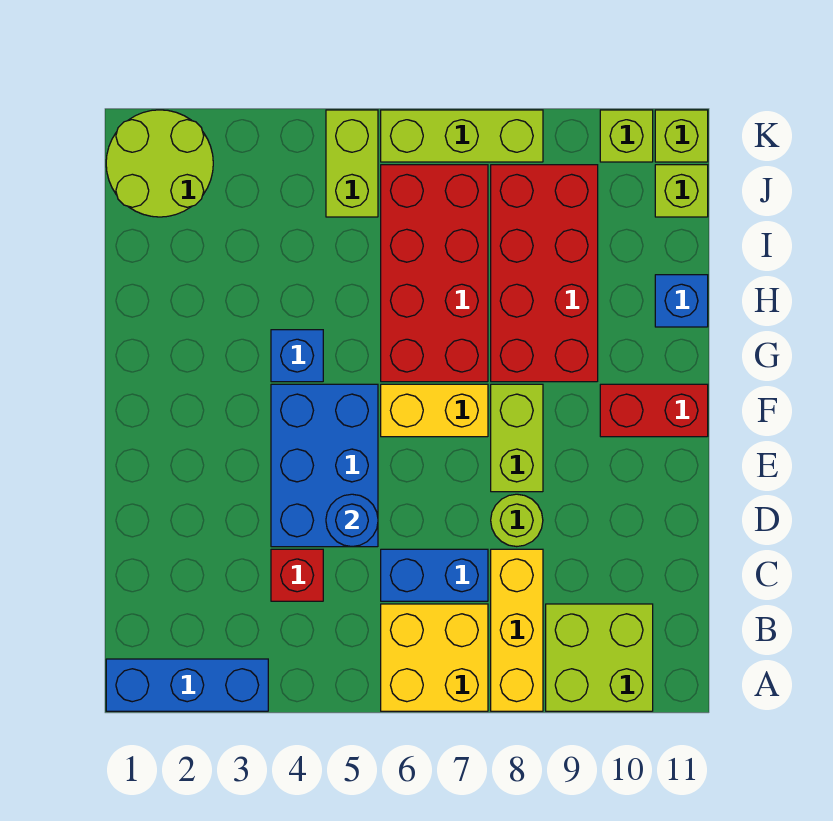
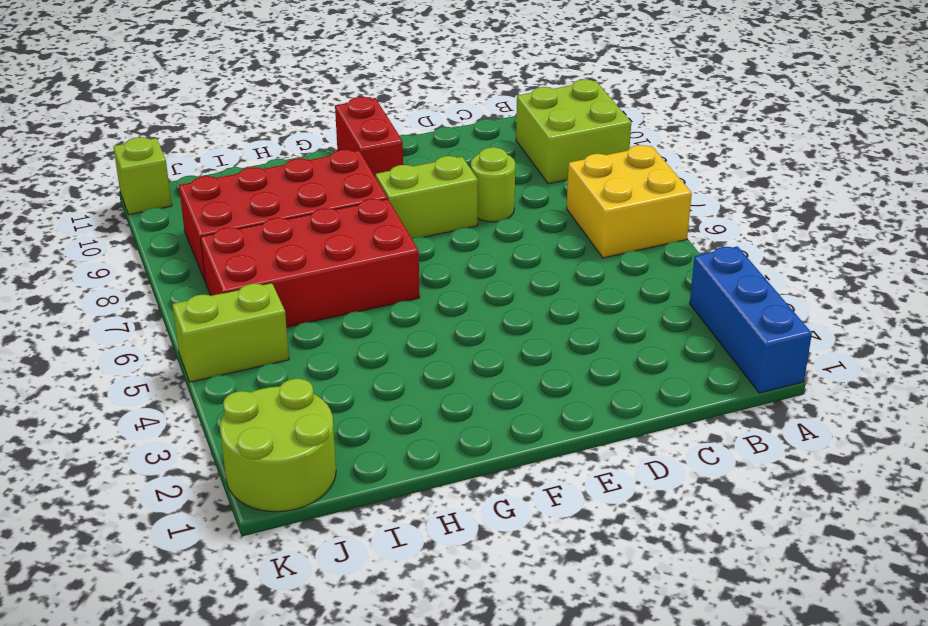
none -> yellow brick A8:C8 level 1
none -> red brick C4 level 1
none -> blue brick C6:C7 level 1

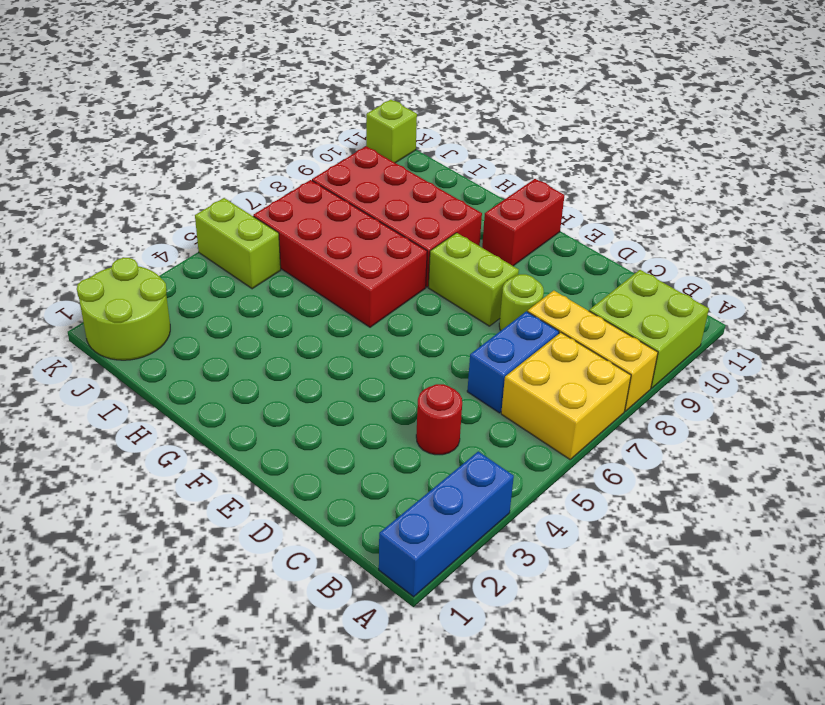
red round brick C4 level 1 -> red brick C4 level 1
none -> blue brick D4:F5 level 1
none -> yellow brick F6:F7 level 1
none -> blue brick G4 level 1

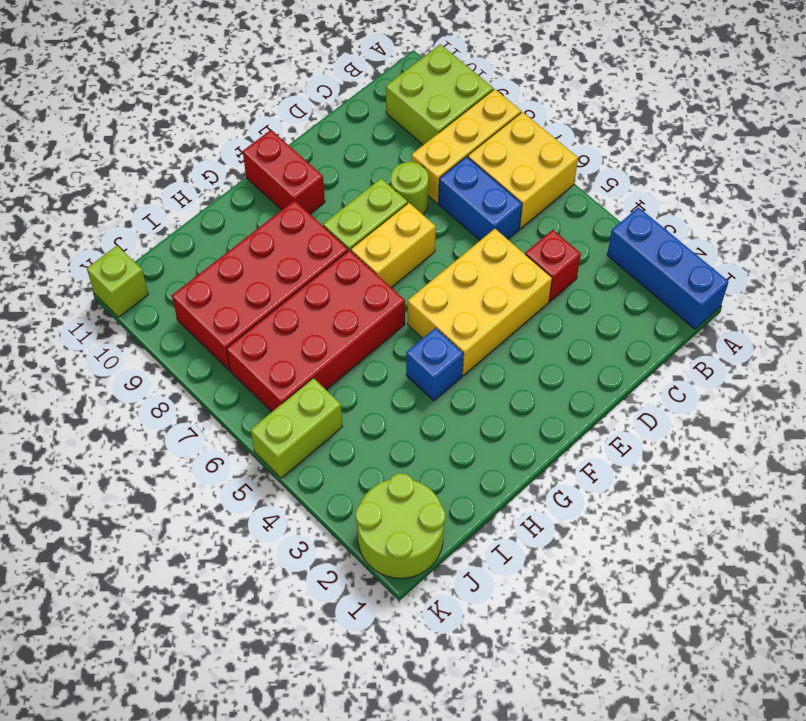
yellow brick D4:F5 level 1 -> blue brick D4:F5 level 1
yellow brick E7:F7 level 1 -> yellow brick F6:F7 level 1
none -> blue brick H11 level 1
none -> lime brick J11 level 1
none -> lime brick K6:K8 level 1

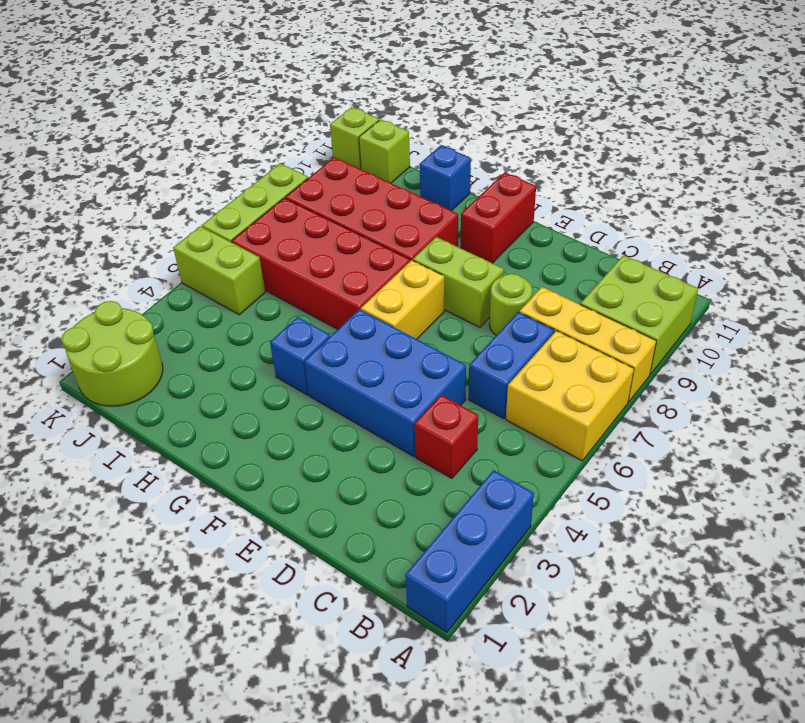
none -> lime brick K10 level 1
none -> blue round brick D5 level 2

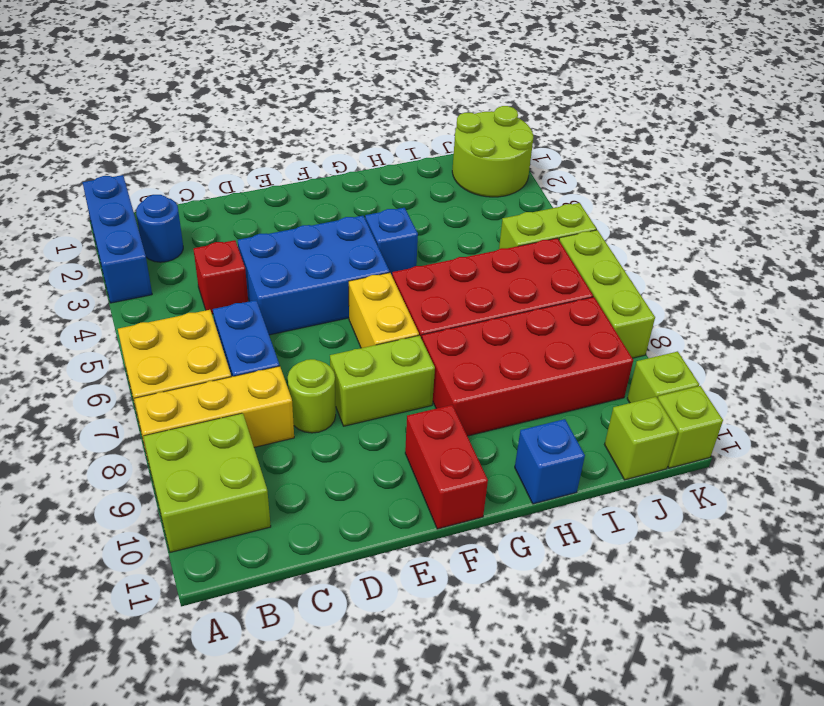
blue round brick B2 level 1 -> blue round brick D5 level 2

